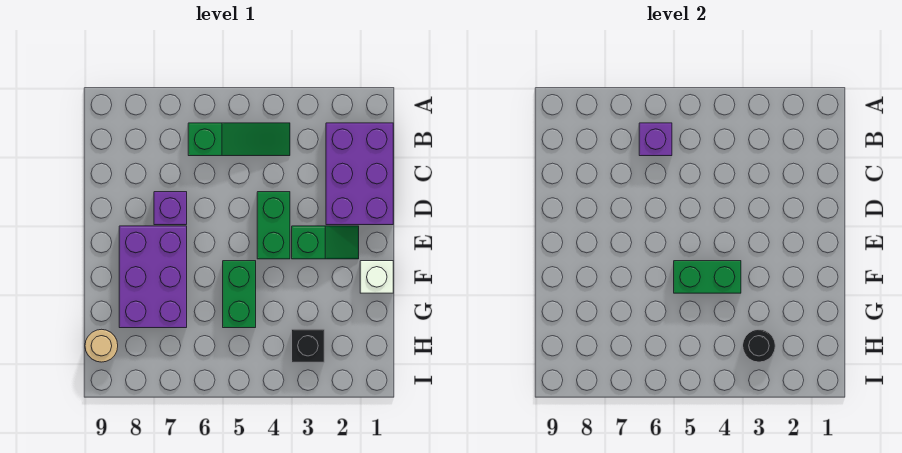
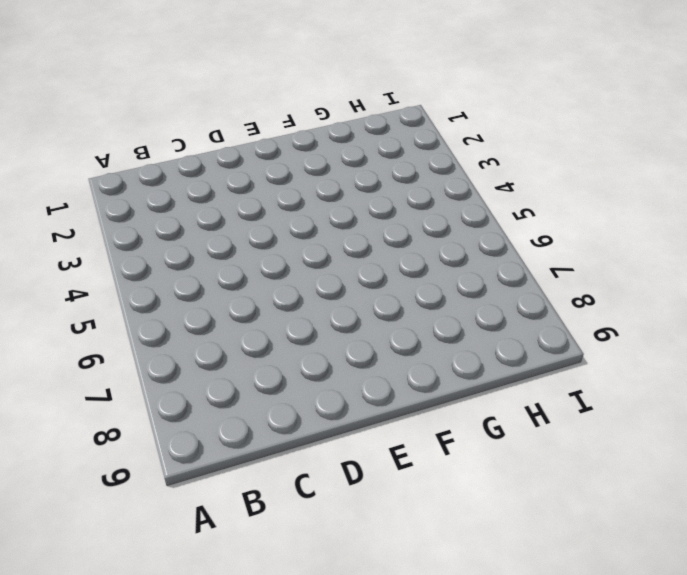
none -> purple brick B1:D2 level 1
none -> green slope B4:B6 level 1 top 6
none -> green brick D4:E4 level 1

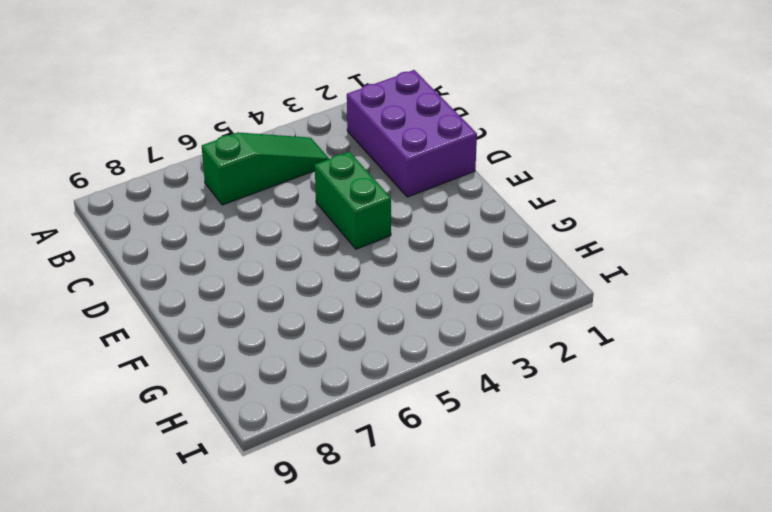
none -> purple brick D7 level 1
none -> green slope E2:E3 level 1 top 3
none -> purple brick E7:G8 level 1

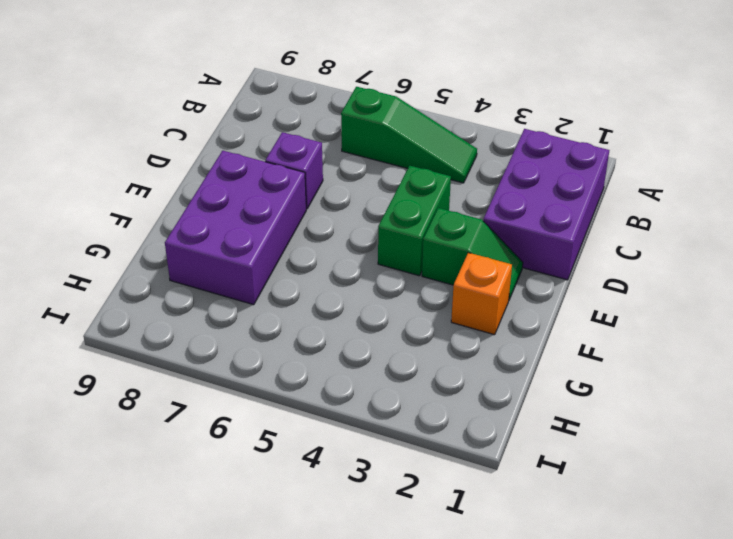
orange brick F2 level 1 -> none
none -> white brick F1 level 1
none -> green brick F5:G5 level 1
none -> black brick H3 level 1

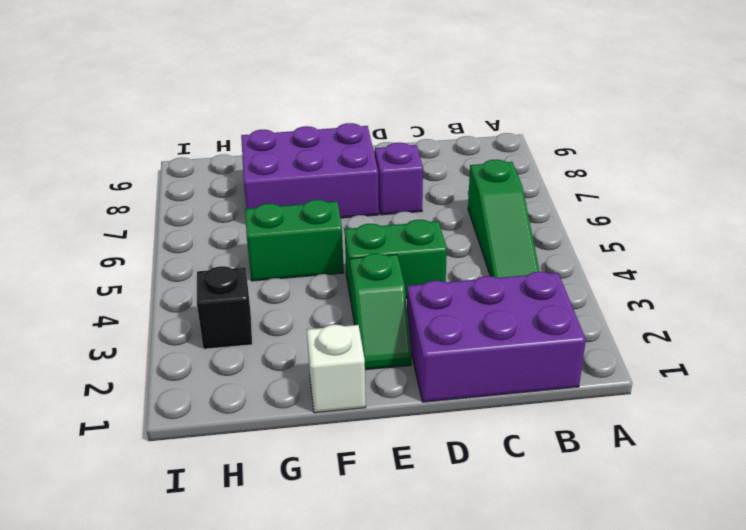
none -> tan round brick H9 level 1
none -> purple brick B6 level 2
none -> green brick F4:F5 level 2

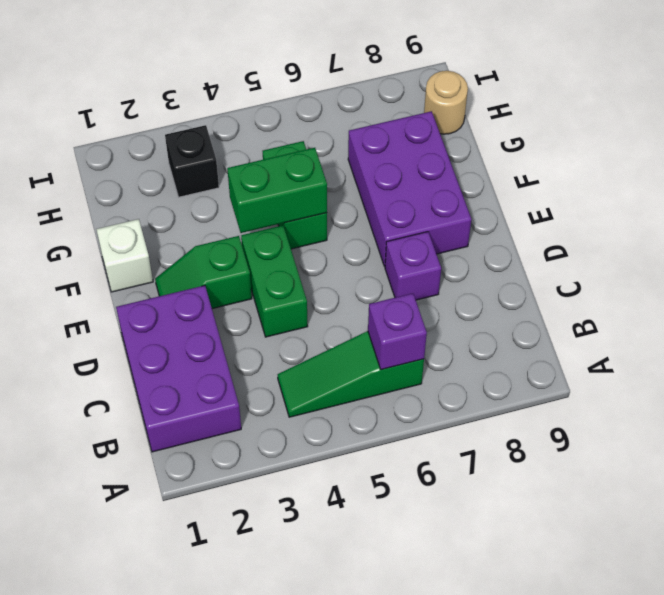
none -> black round brick H3 level 2

